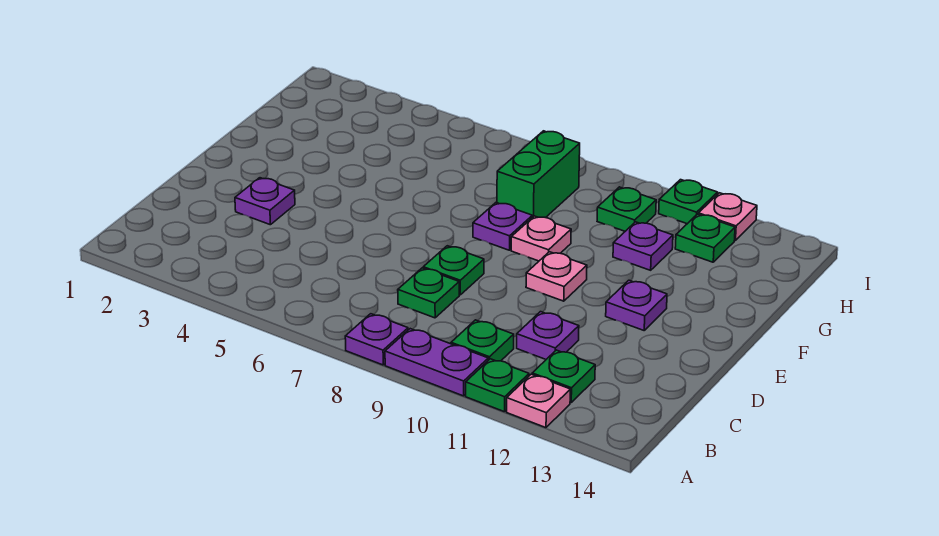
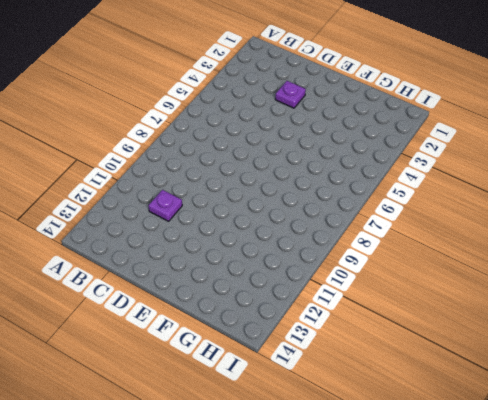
none -> purple plate A8 level 1
none -> purple plate A9:A10 level 1
none -> green plate A11 level 1

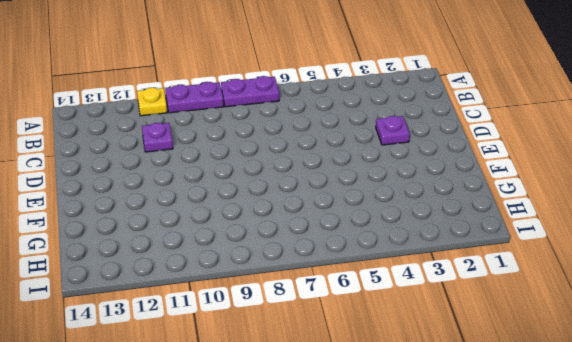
purple plate A7:A8 level 1 -> purple plate A8 level 1
yellow plate A11 level 1 -> green plate A11 level 1
none -> pink plate A12 level 1
none -> green plate B10 level 1
none -> green plate B12 level 1

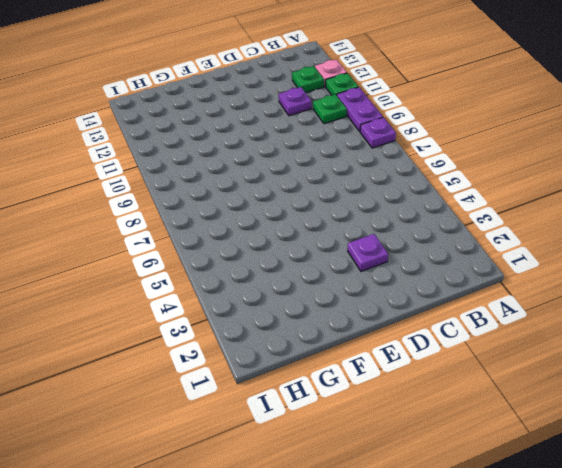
none -> green plate C8 level 1
none -> green plate D8 level 1
none -> pink plate E10 level 1

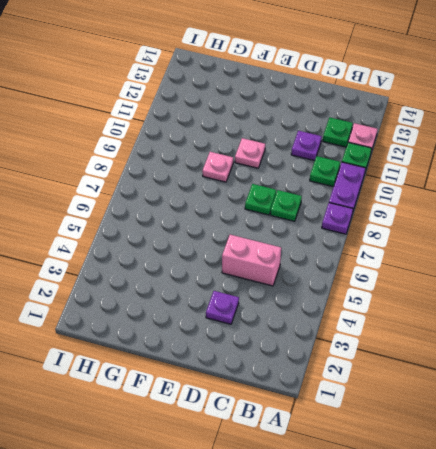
pink brick C5:D5 level 1 -> none
none -> purple plate E12 level 1
none -> purple plate F8 level 1
none -> green brick G8:H8 level 1

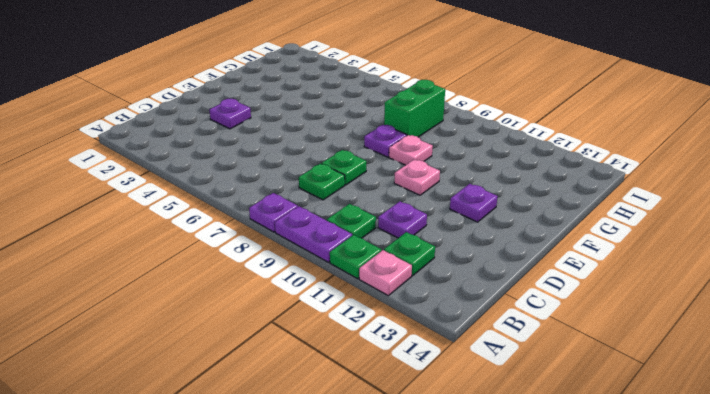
none -> purple plate G11 level 1
none -> green plate H10 level 1
none -> green plate H12 level 1

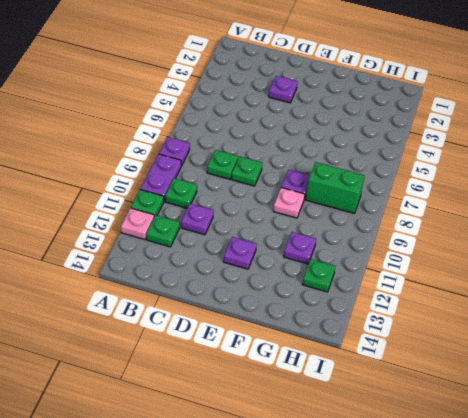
none -> pink plate E10 level 1
none -> green plate H10 level 1
none -> green plate I11 level 1

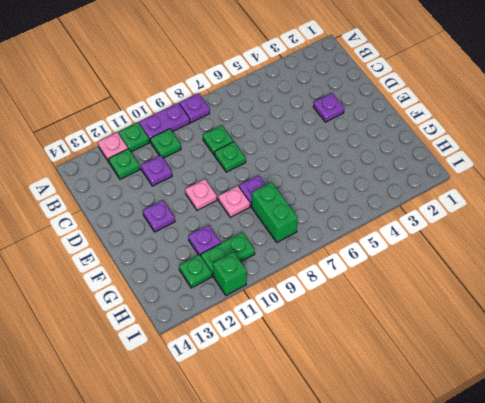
green plate H10:H11 level 1 -> green plate H10 level 1
green brick I11 level 1 -> green plate I11 level 1
none -> pink plate I12 level 1

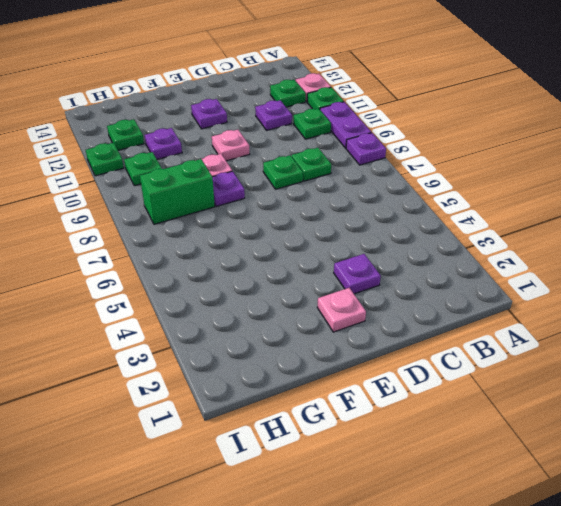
pink plate E2 level 1 -> pink plate I12 level 1

